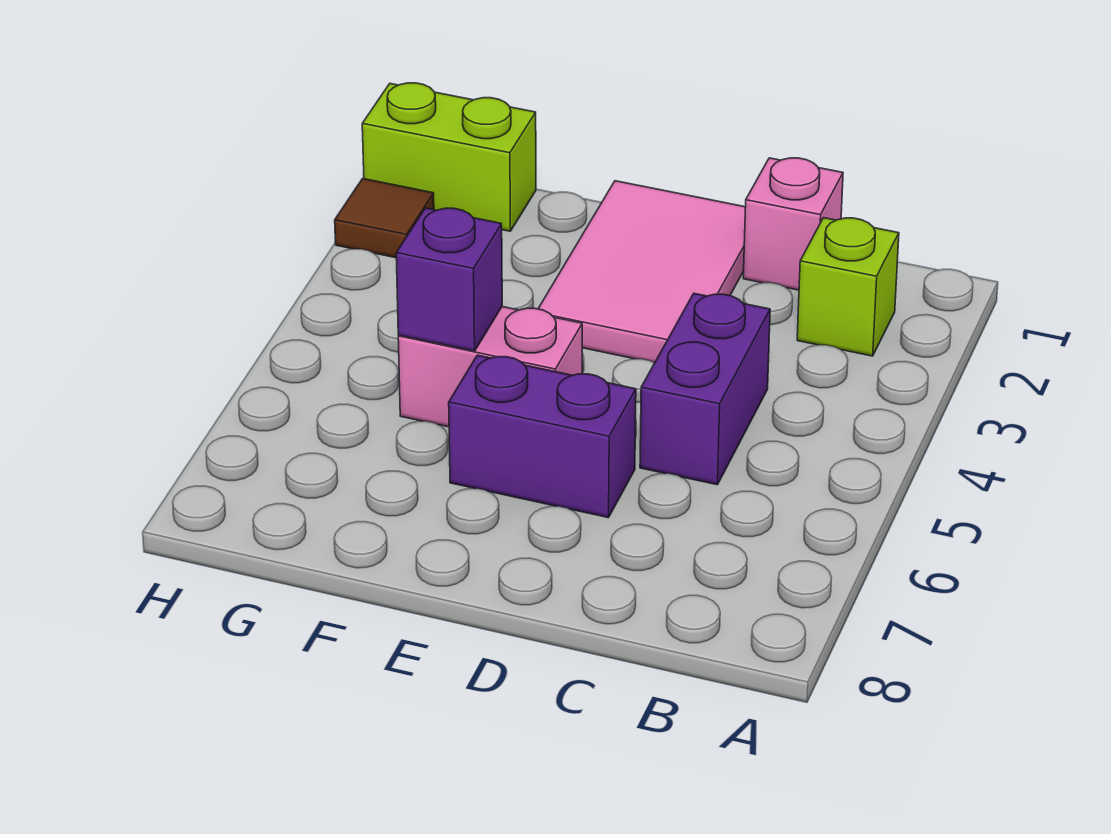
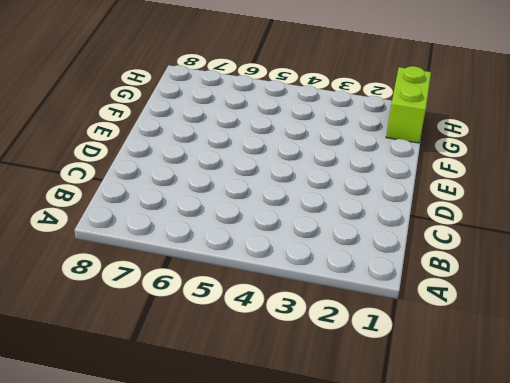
none -> lime brick B2 level 1
none -> pink brick C1 level 1

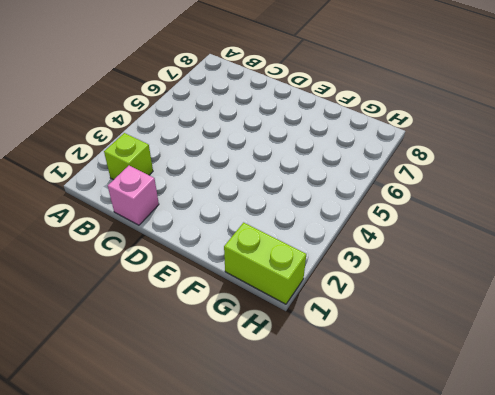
none -> purple brick C4:C5 level 1
none -> pink tile D1:E3 level 1

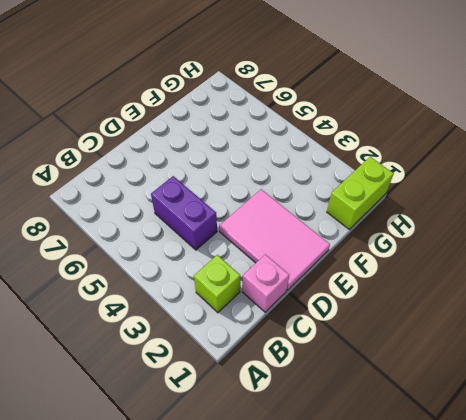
none -> purple brick D6:E6 level 1
none -> pink brick E5:F5 level 1

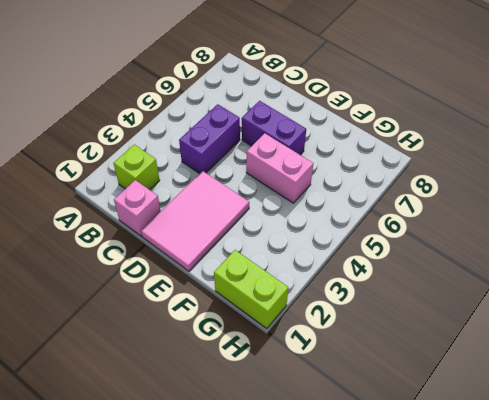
none -> brown tile H2 level 1
none -> purple brick F5 level 2

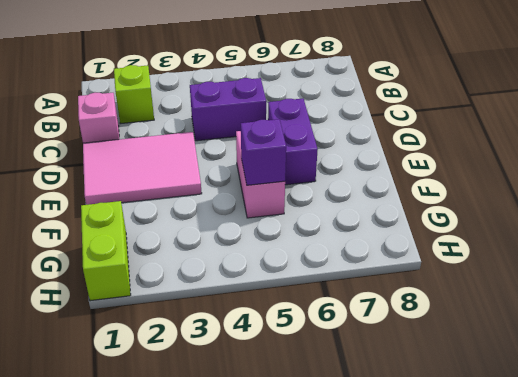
none -> brown tile H2 level 1

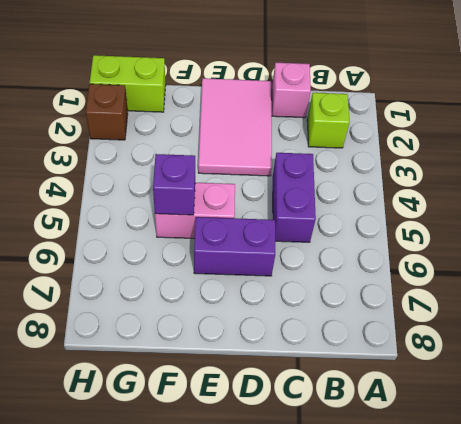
brown brick H2 level 1 -> brown tile H2 level 1

